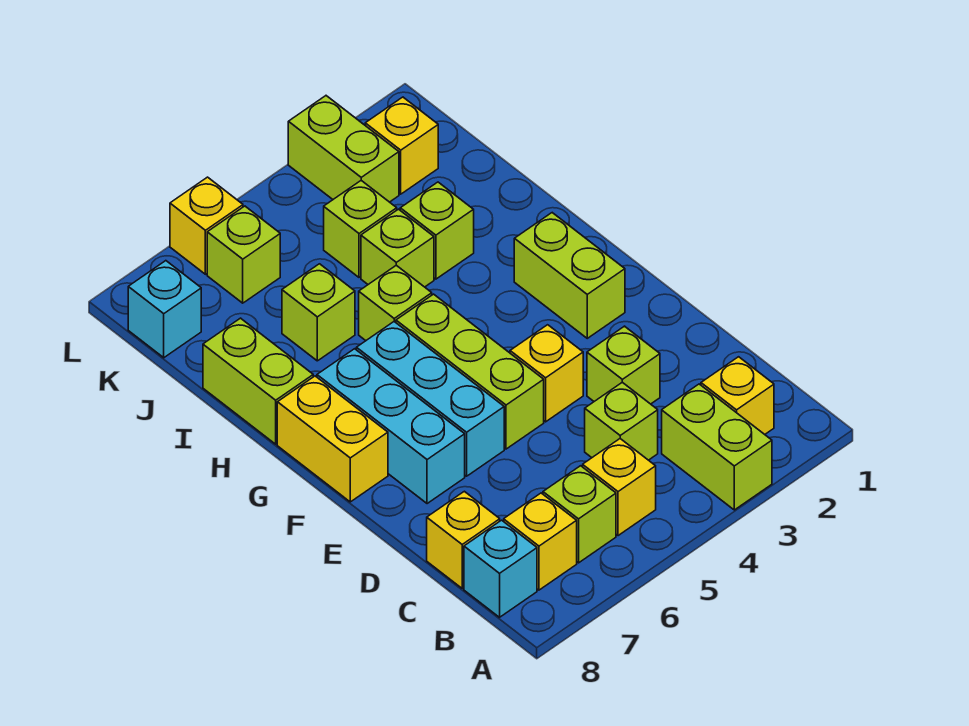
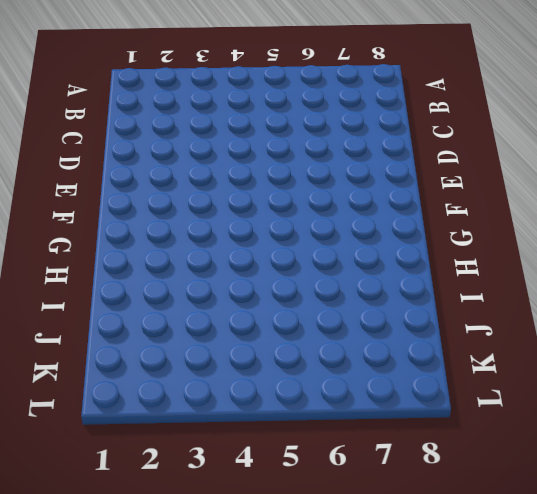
none -> lime brick A3:B3 level 1
none -> yellow brick B2 level 1
none -> yellow brick B5 level 1

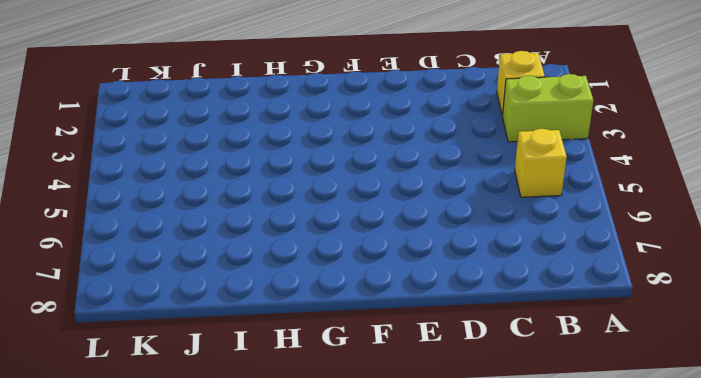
none -> lime brick B6 level 1
none -> yellow brick B7 level 1
none -> cyan brick B8 level 1

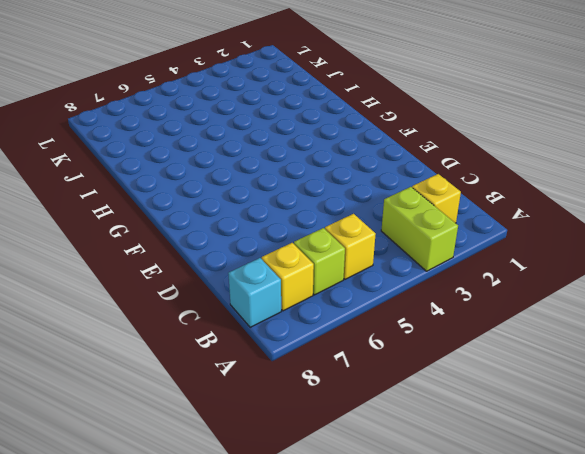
none -> lime brick C4 level 1
none -> yellow brick C8 level 1
none -> lime brick D3 level 1

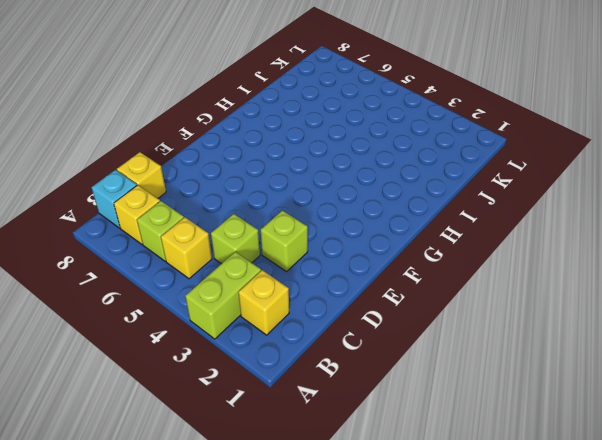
none -> yellow brick E4 level 1
none -> lime brick E5:G5 level 1
none -> cyan brick E6:G6 level 1

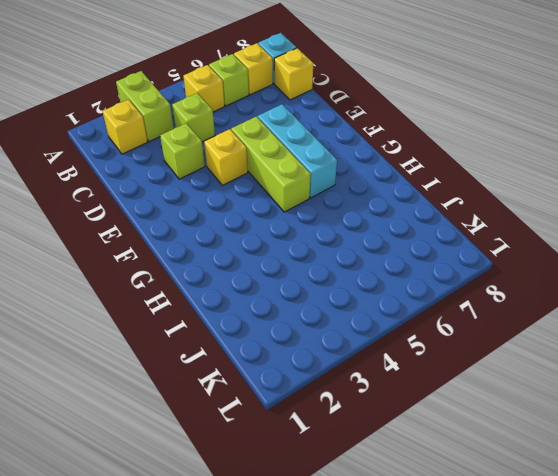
none -> cyan brick E7:G7 level 1
none -> lime brick F2:G2 level 1
none -> yellow brick F8:G8 level 1

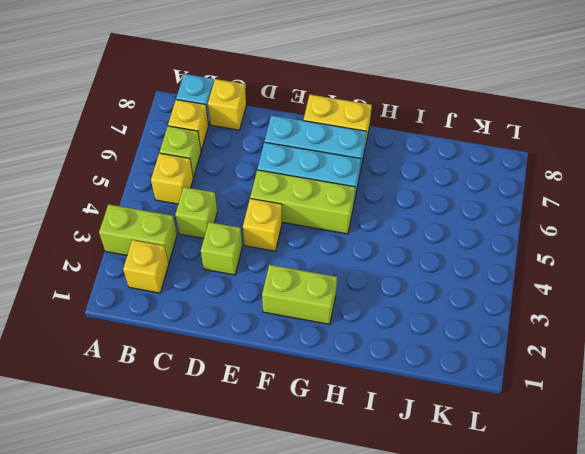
none -> lime brick H5 level 1
none -> lime brick H8:I8 level 1
none -> lime brick I3 level 1

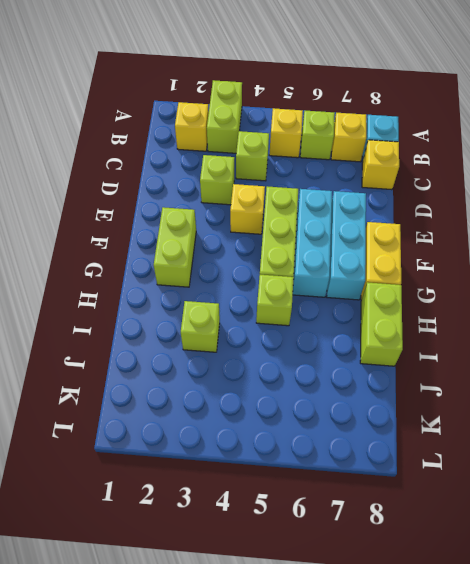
none -> lime brick I4 level 1
none -> lime brick I6 level 1
none -> lime brick J4 level 1

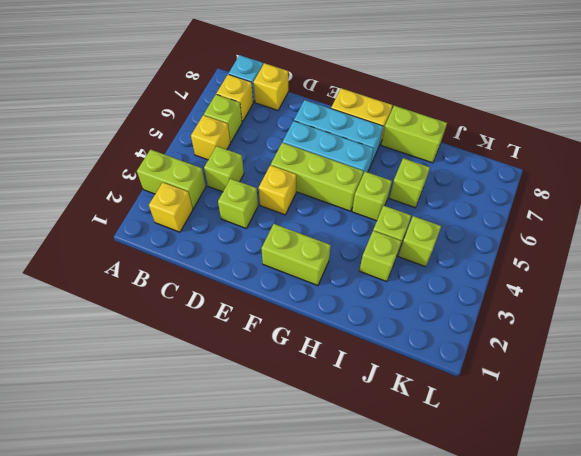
none -> yellow brick K2 level 1
none -> lime brick K3:L3 level 1
none -> lime brick K6 level 1

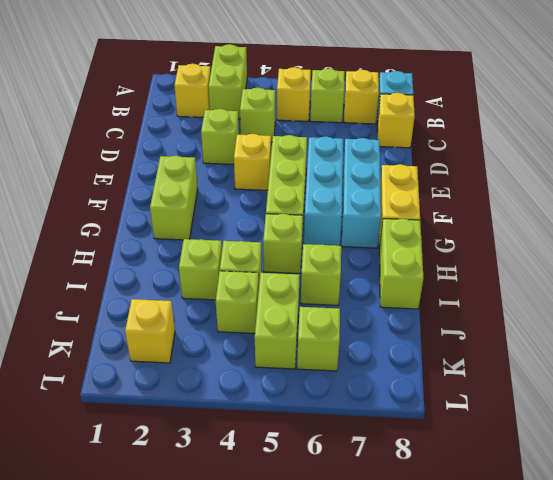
lime brick J5:K5 level 1 -> lime brick K3:L3 level 1
none -> cyan brick K8 level 1
none -> yellow brick L6 level 1

